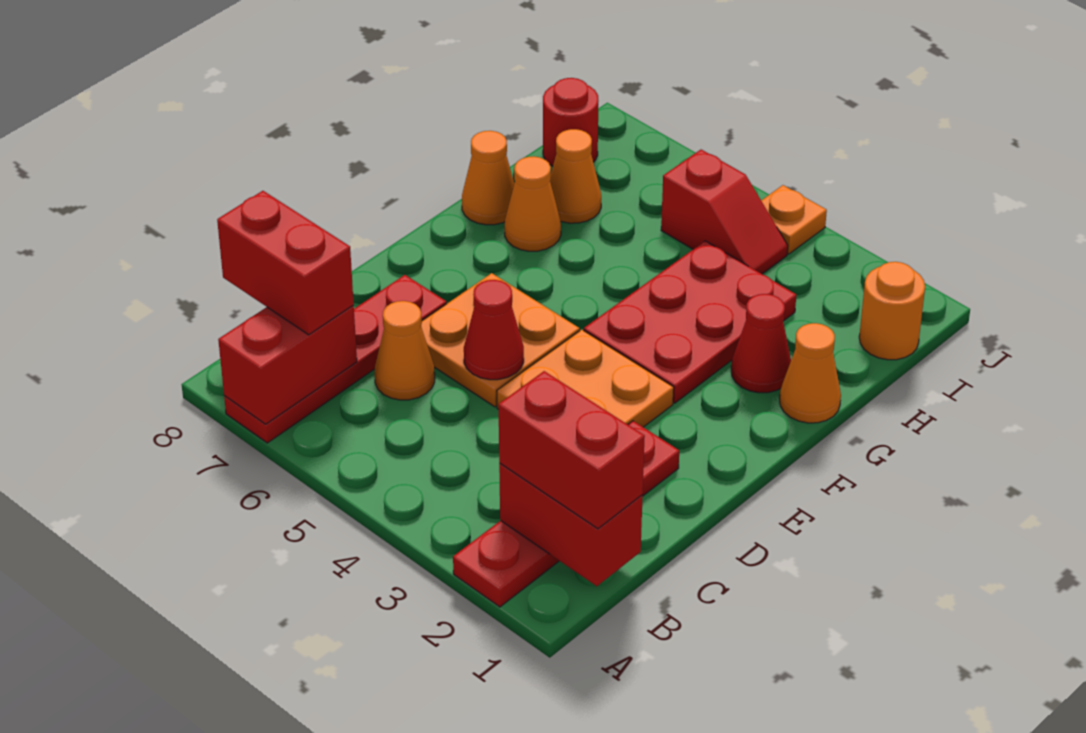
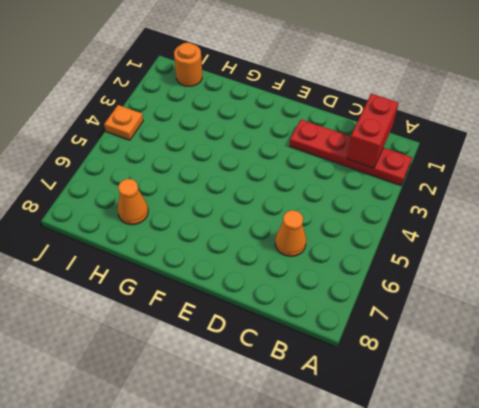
none -> red plate A7:D7 level 1
none -> orange plate D3:E4 level 1
none -> orange plate D5:E6 level 1

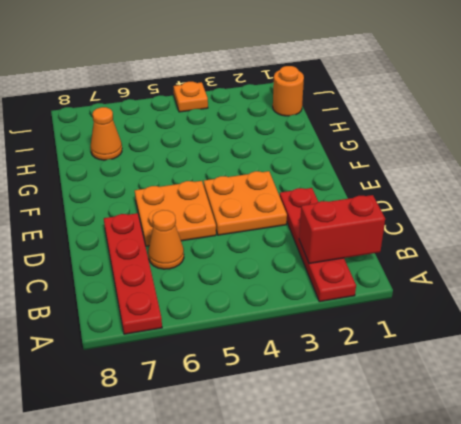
none -> red plate F3:H4 level 1
none -> orange cone G1 level 1
none -> red cone G2 level 1

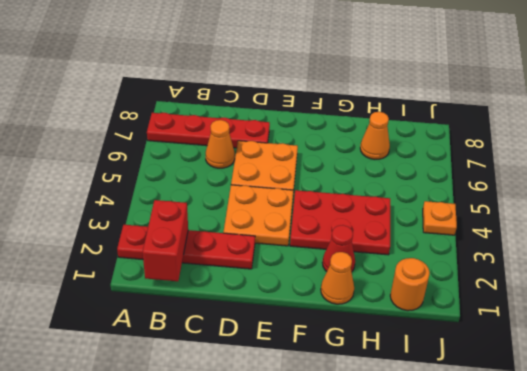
none -> orange cone G7 level 1
none -> orange cone G8 level 1
none -> red slope I4:I5 level 1 top 5

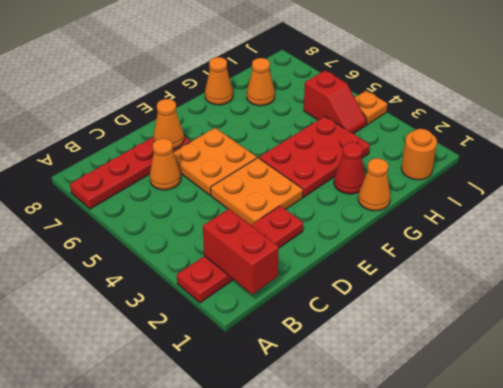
orange cone D7 level 2 -> orange cone G7 level 1
none -> red round brick I8 level 1
none -> red brick A7:B7 level 2
none -> red cone D5 level 2

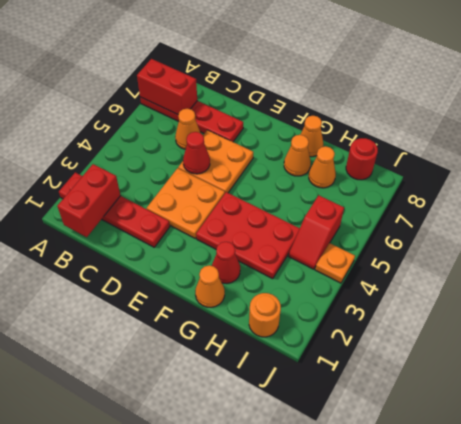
none -> red brick B1:B2 level 3
none -> red brick B7:B8 level 3

